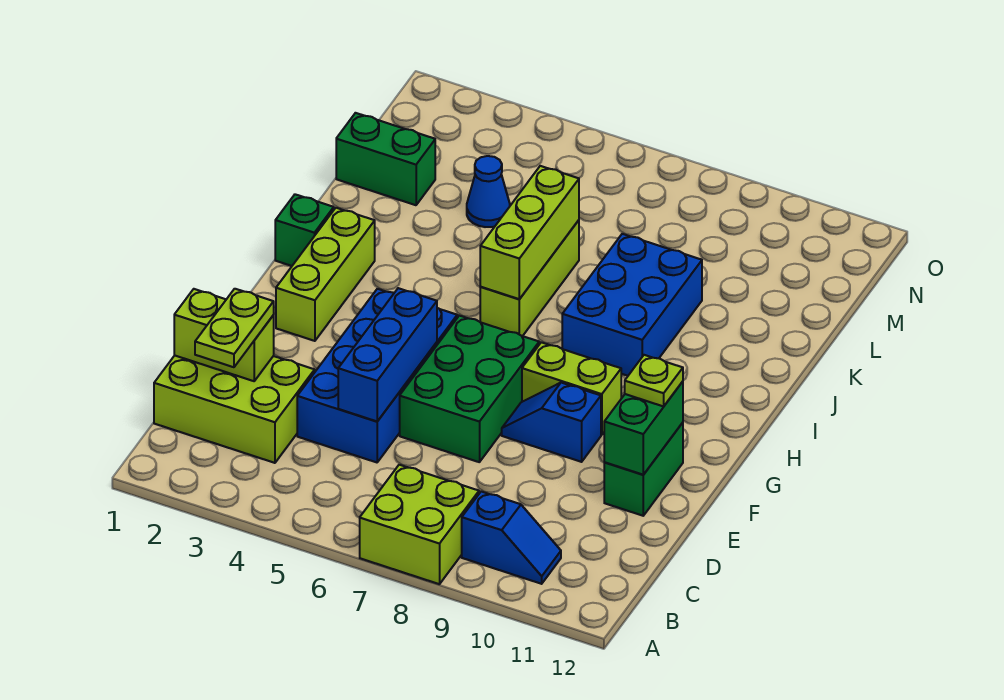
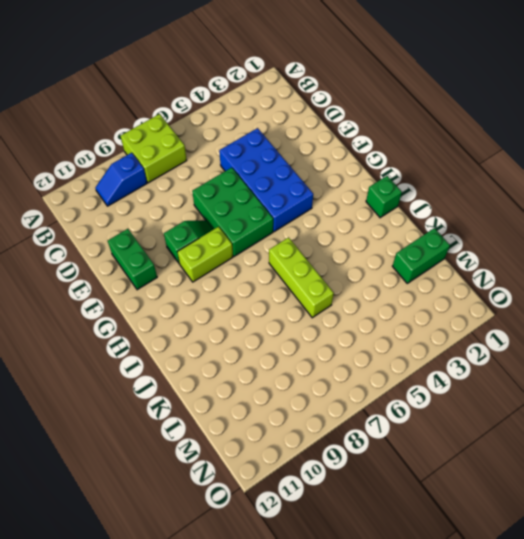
green slope F8:F9 level 1 top 9 -> blue slope F8:F9 level 1 top 9
none -> lime brick C1:D3 level 1
none -> lime brick G2:I2 level 1
none -> blue brick I8:K9 level 1

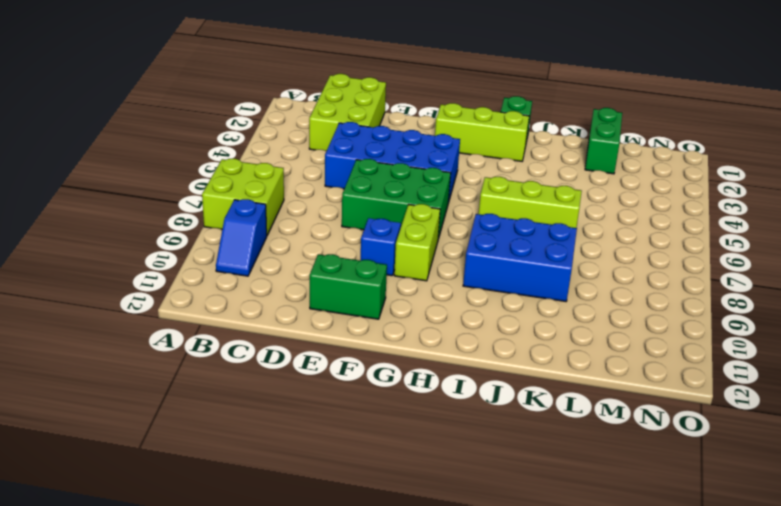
none -> blue cone L4 level 1
none -> lime brick D1:D2 level 2
none -> blue brick D5:F5 level 2

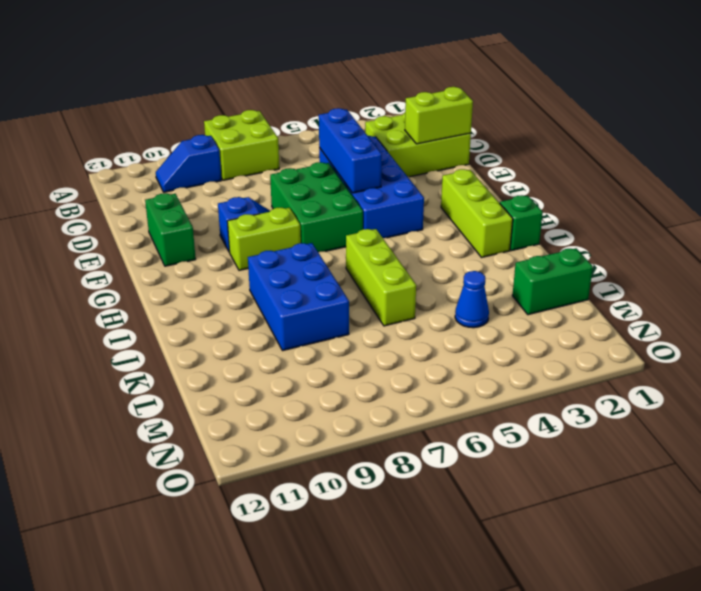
none -> green brick E11:F11 level 2
none -> lime brick I6:K6 level 2
none -> lime plate C2:D2 level 3

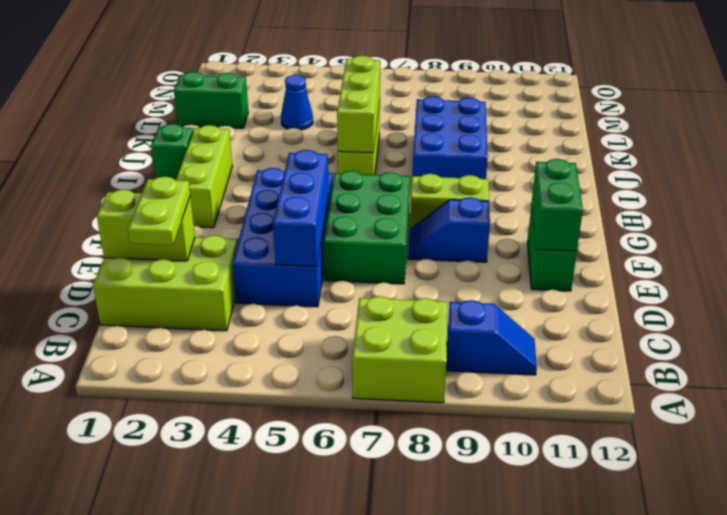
none -> lime plate F11 level 3

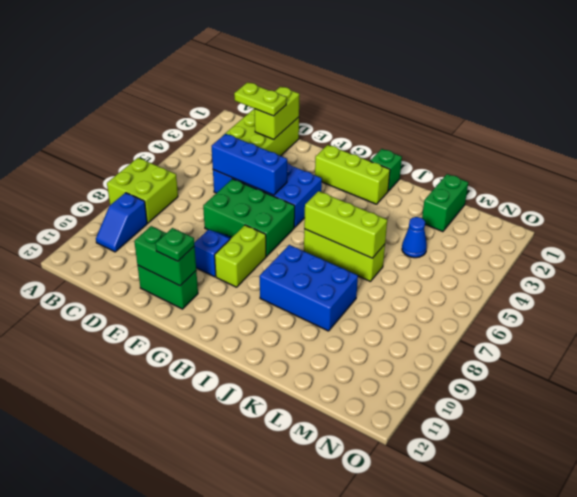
green plate F11 level 3 -> lime plate F11 level 3

